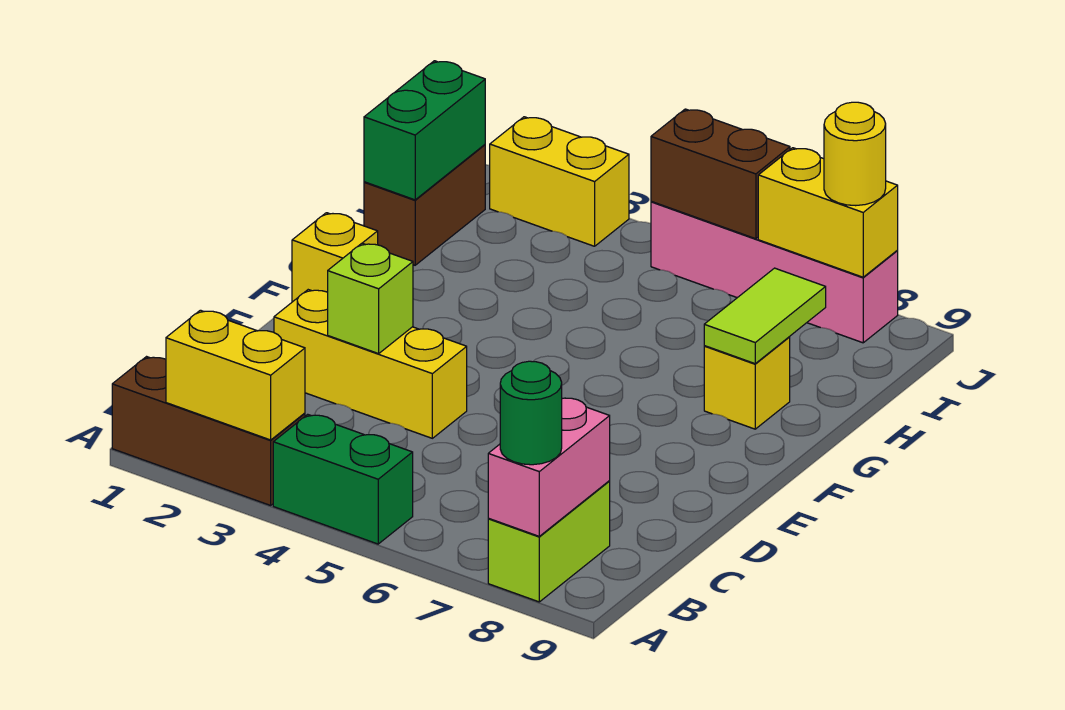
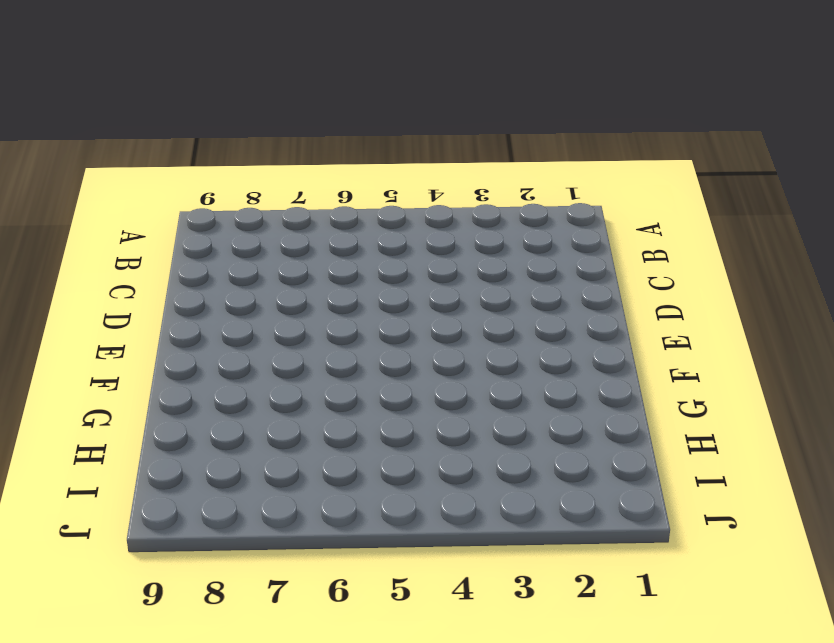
none -> brown brick A1:A3 level 1
none -> green brick A4:A5 level 1
none -> lime brick A8:B8 level 1

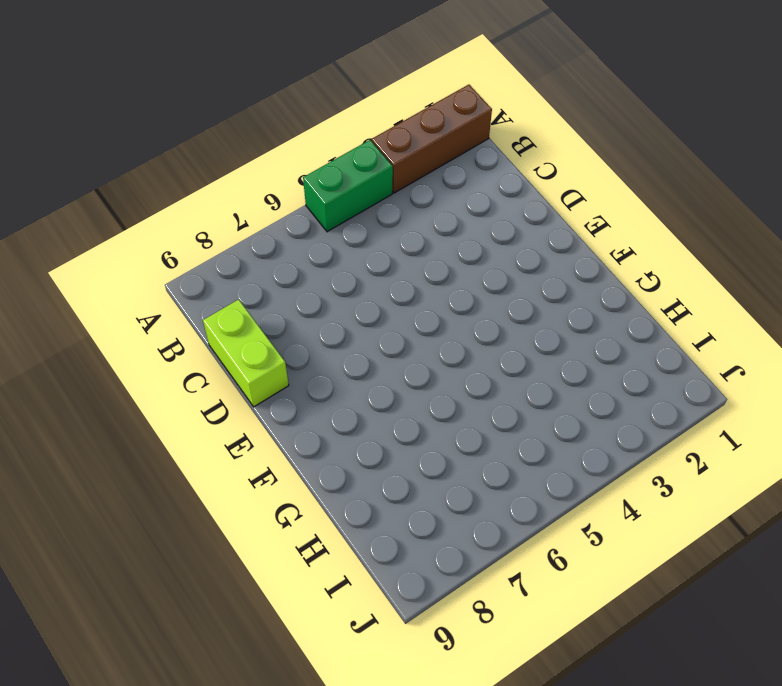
lime brick C9:D9 level 1 -> lime brick A8:B8 level 1
none -> yellow brick D2:D4 level 1
none -> yellow brick F1 level 1
none -> yellow brick G8 level 1

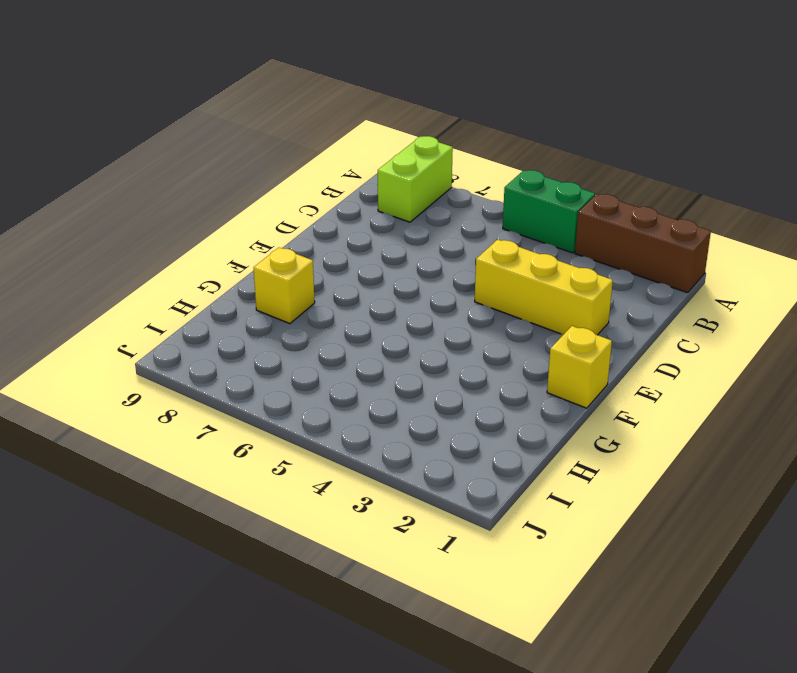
none -> brown brick H1:I1 level 1
none -> yellow brick J2:J3 level 1
none -> pink brick J5:J8 level 1

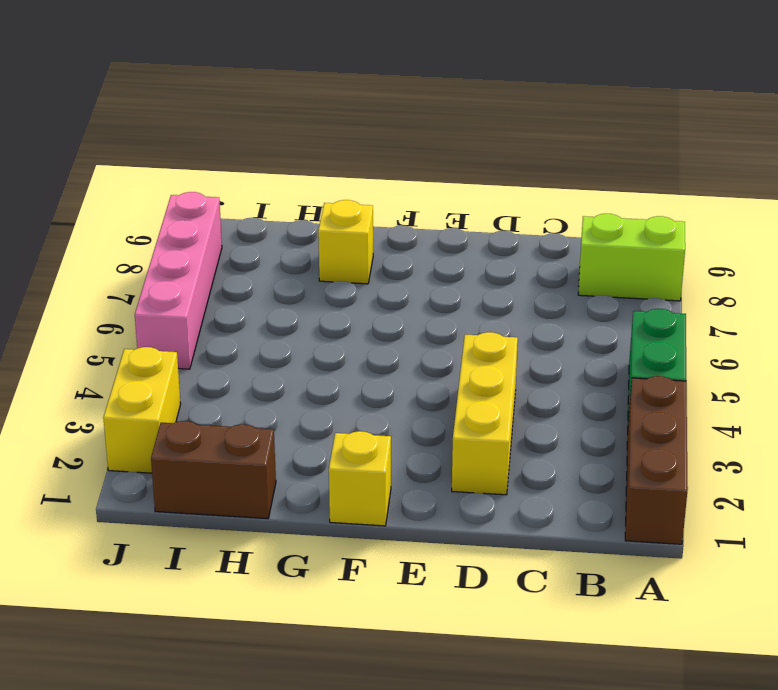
none -> yellow brick A2:A3 level 2
none -> pink brick A8:B8 level 2
none -> lime brick D3 level 2

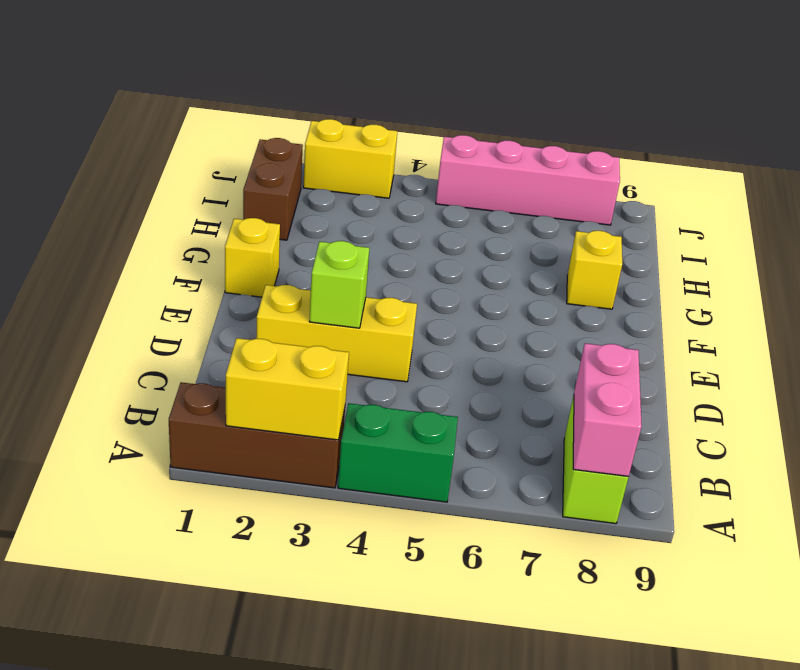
none -> lime tile G8:H8 level 2
none -> green brick H1:I1 level 2
none -> brown brick J5:J6 level 2

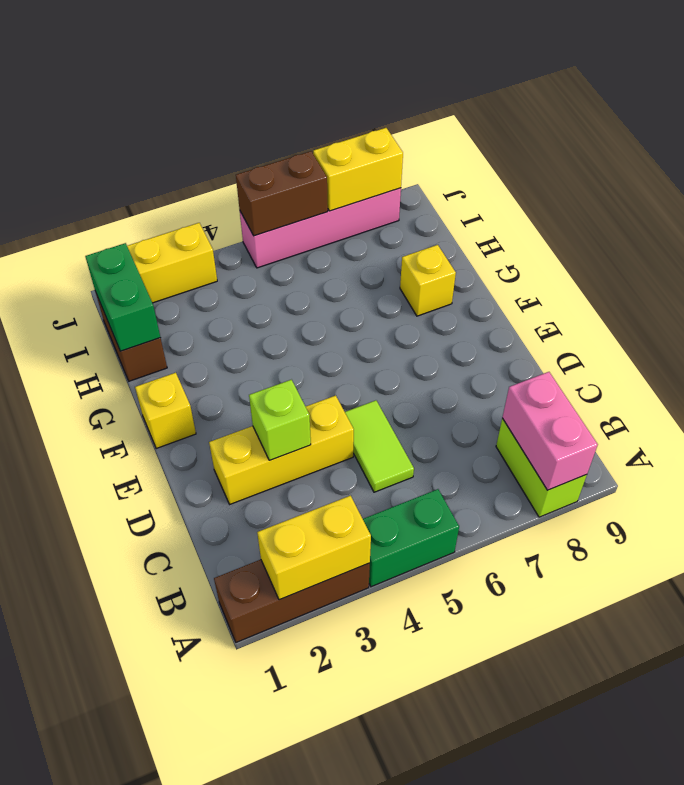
lime tile C5:D5 level 1 -> lime tile G8:H8 level 2
none -> green round brick A8 level 3
none -> yellow round brick J8 level 3

